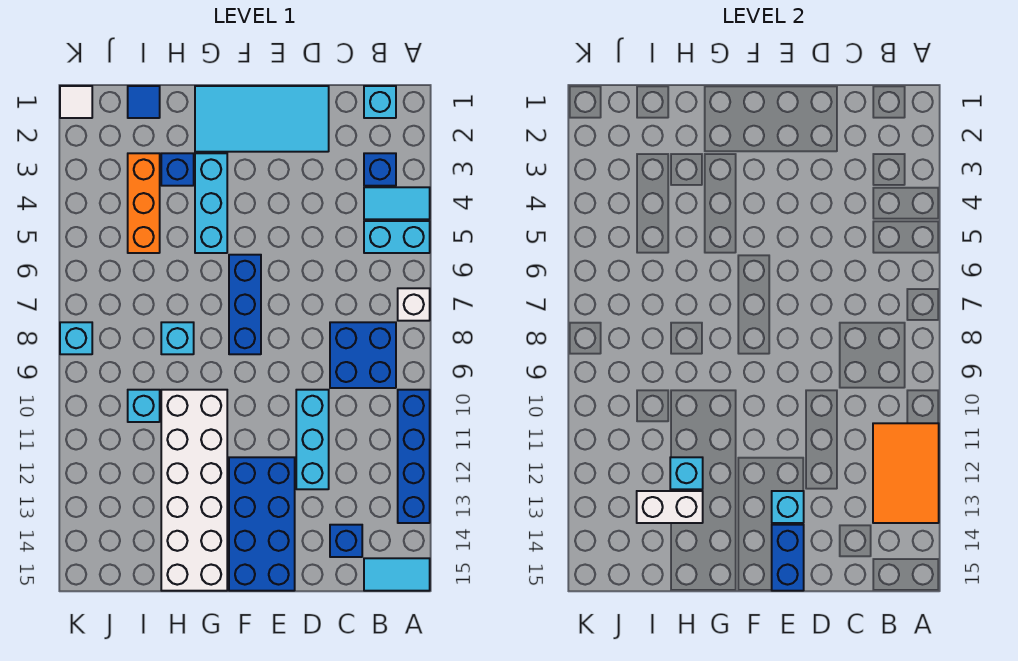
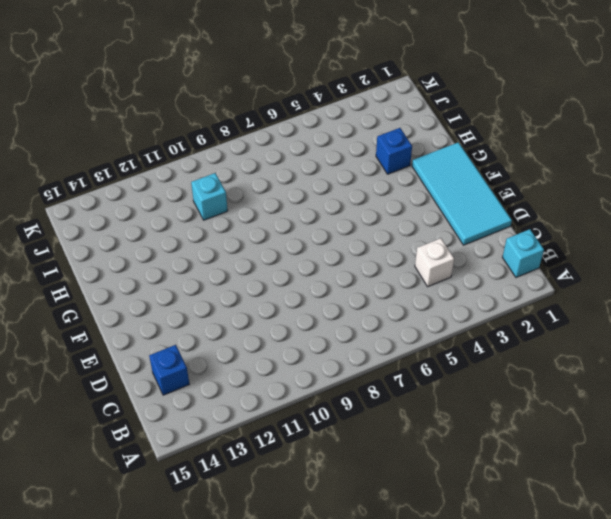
white brick C4 level 1 -> white brick A7 level 1
none -> cyan tile A4:B4 level 1
none -> cyan brick A5:B5 level 1
none -> blue brick A10:A13 level 1

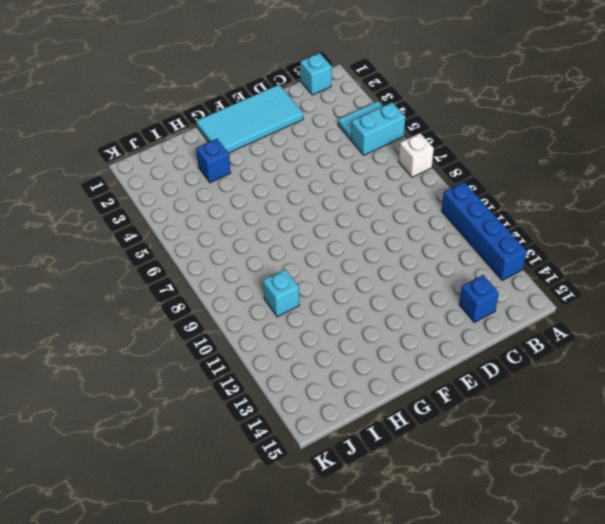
none -> cyan tile A15:B15 level 1
none -> blue brick B3 level 1
none -> blue brick B8:C9 level 1

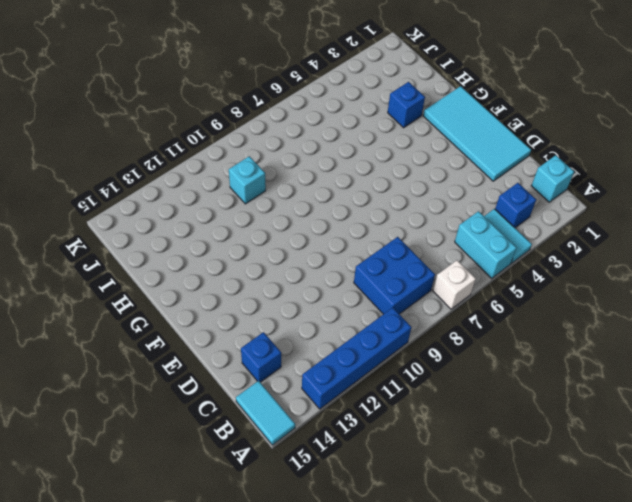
none -> cyan brick D10:D12 level 1
none -> blue brick E12:F15 level 1
none -> blue brick F6:F8 level 1

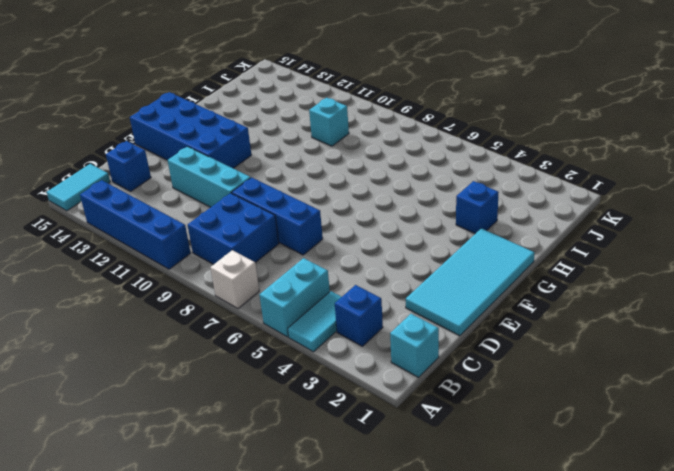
blue brick D7:D9 level 1 -> blue brick F6:F8 level 1
none -> cyan brick G3:G5 level 1
none -> white brick G10:H15 level 1
none -> cyan brick H8 level 1

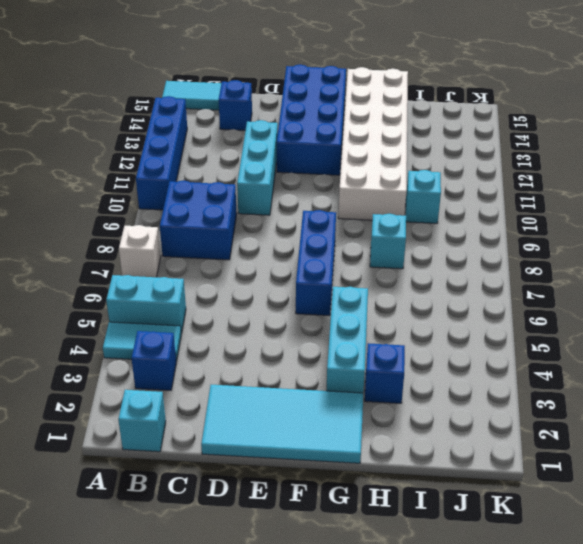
none -> blue tile I1 level 1
none -> orange brick I3:I5 level 1
none -> white tile K1 level 1

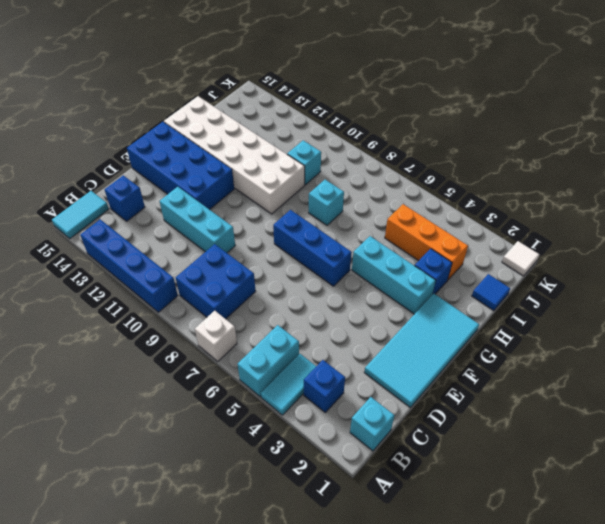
none -> cyan brick K8 level 1
none -> orange tile A11:B13 level 2
none -> cyan brick E13 level 2

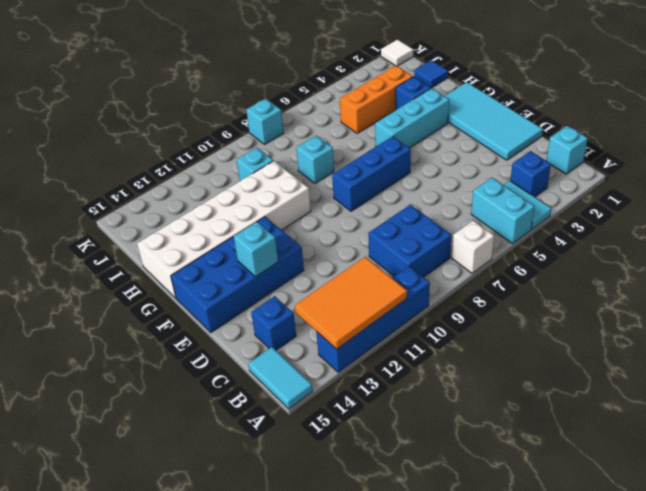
none -> cyan brick D10:D12 level 1
none -> blue brick E14:E15 level 2
none -> cyan brick H12 level 2

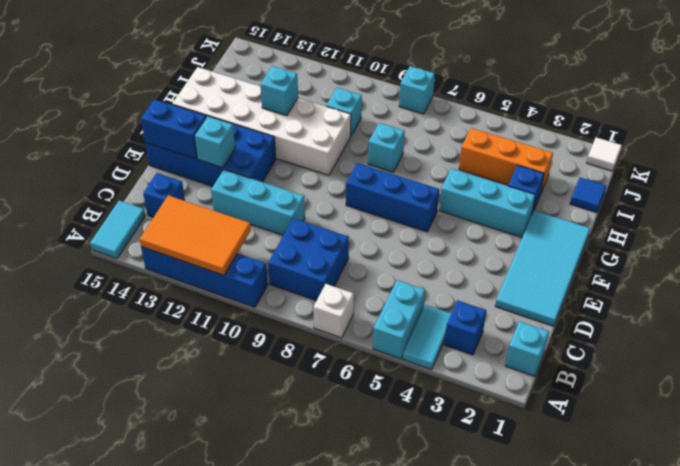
none -> white brick H13:I13 level 2

